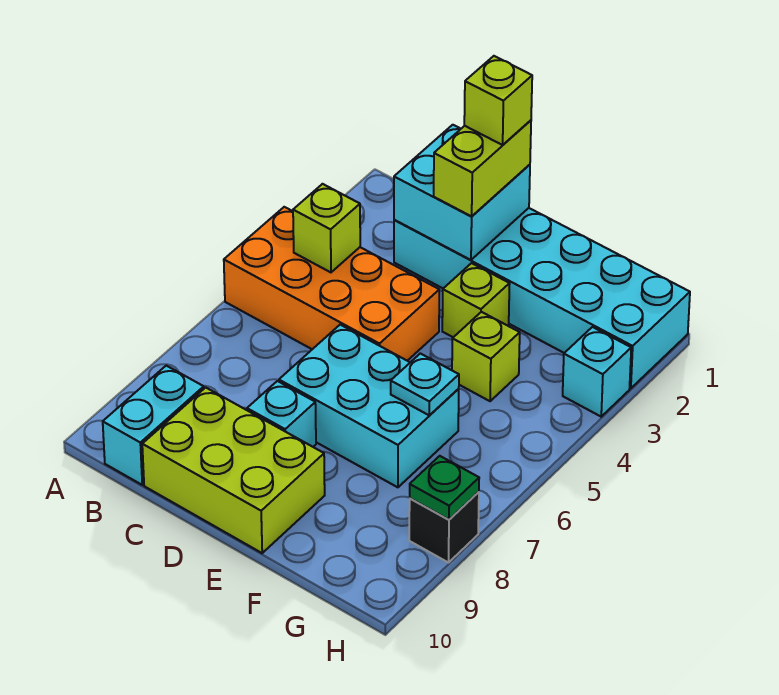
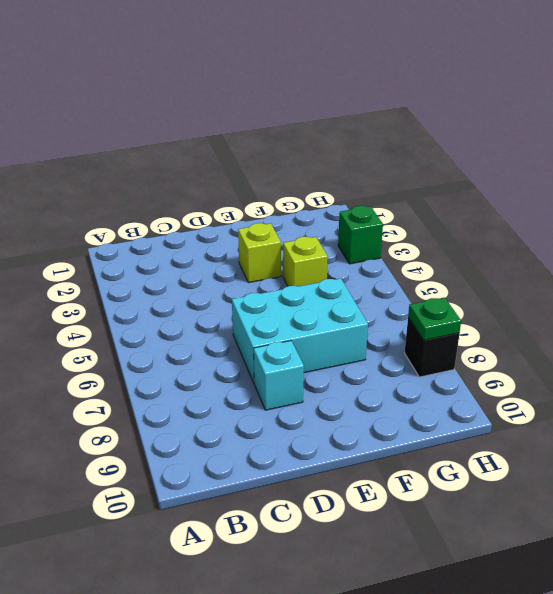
green brick H3 level 1 -> cyan brick H3 level 1
none -> orange brick A4:D5 level 1
none -> cyan brick B9:B10 level 1
none -> cyan brick C1:H2 level 1

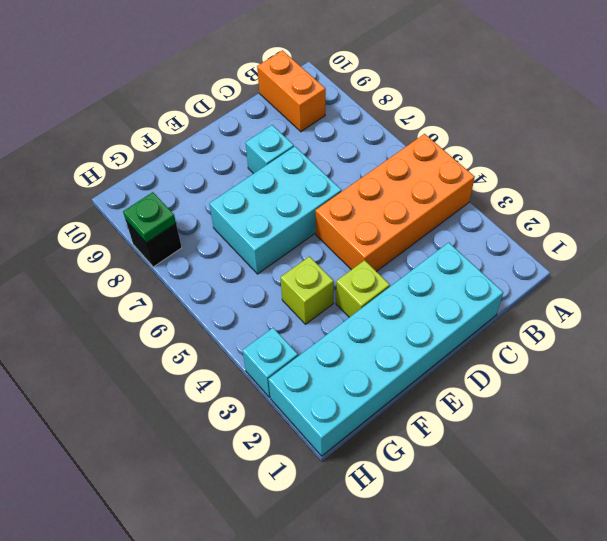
orange brick B9:B10 level 1 -> cyan brick B9:B10 level 1
none -> lime brick C9:E10 level 1
none -> lime brick B4 level 2
none -> cyan brick C1:D2 level 2

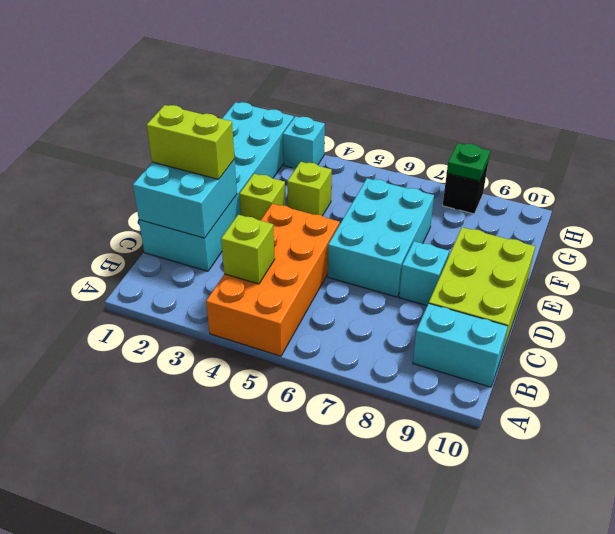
none -> cyan plate F6 level 2
none -> lime brick D1 level 4

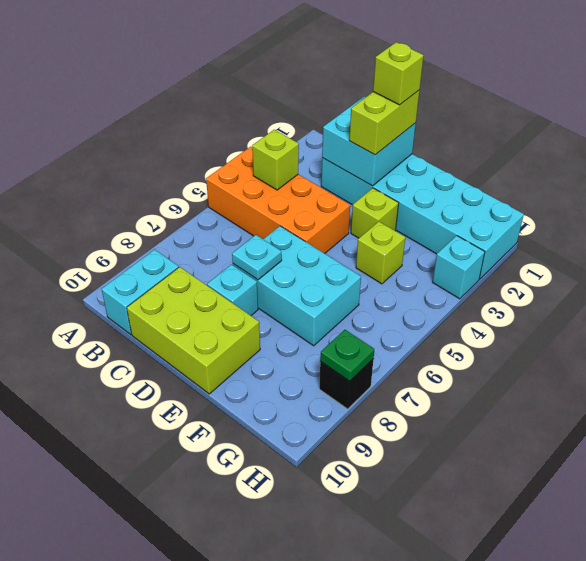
cyan plate D7 level 2 -> cyan plate F6 level 2

